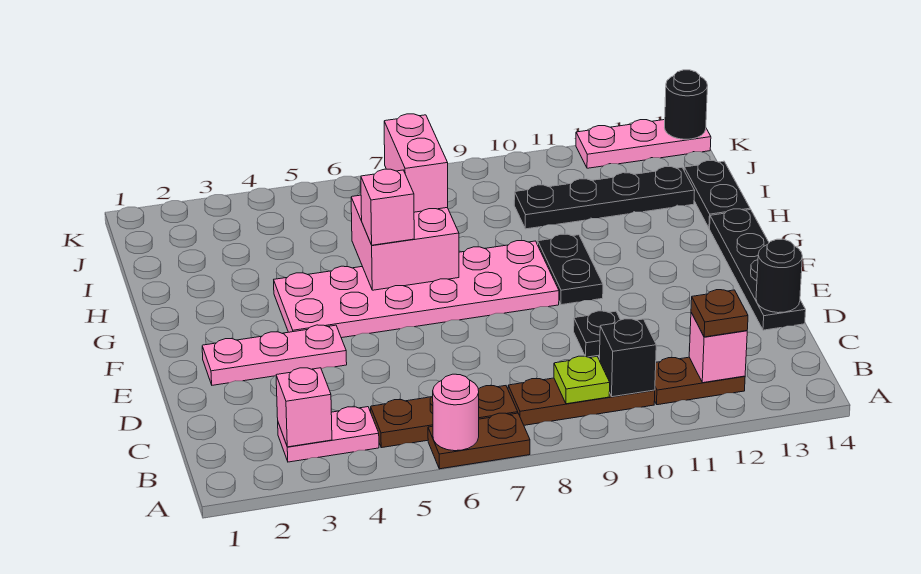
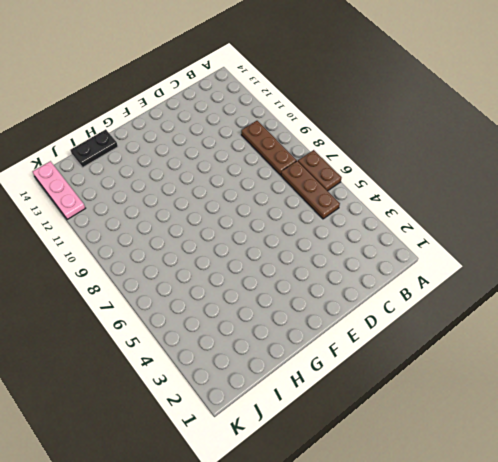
none -> pink plate B3:B4 level 1
none -> brown plate B11:B12 level 1
none -> black plate D10 level 1

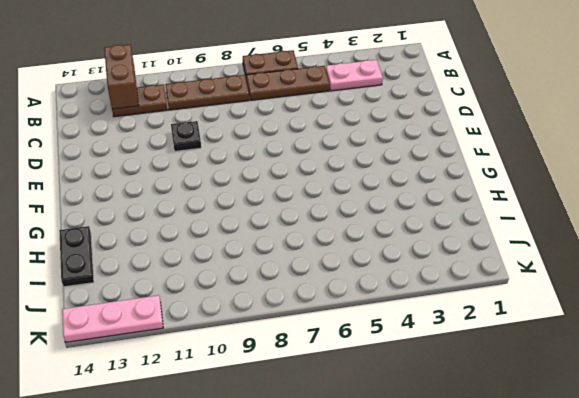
brown brick A12:B12 level 2 -> pink brick B12 level 2
none -> black plate D14:G14 level 1
none -> pink plate E2:E4 level 1
none -> pink plate F4:G9 level 1

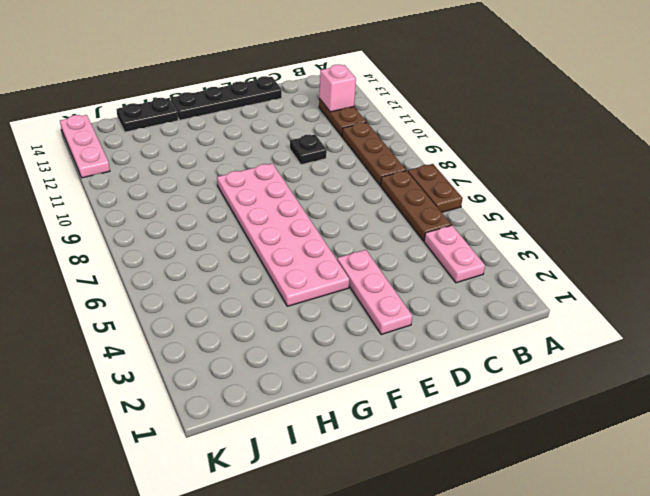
none -> black plate F10:G10 level 1
none -> black plate I10:I13 level 1
none -> pink round brick A6 level 2

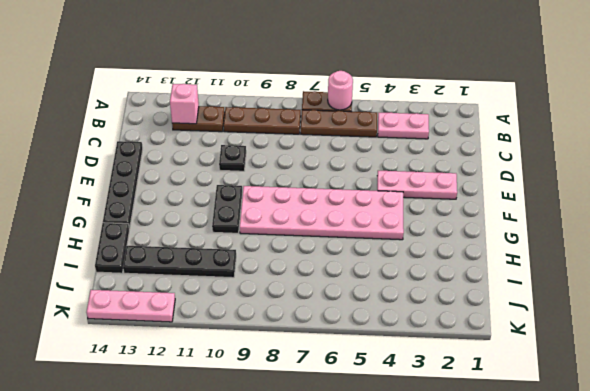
none -> pink brick B3 level 2
none -> lime plate B9 level 2
none -> black brick B10 level 2

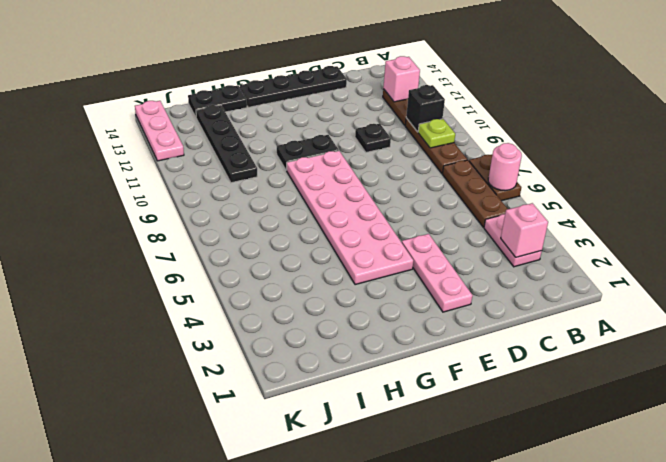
none -> black round brick D14 level 2
none -> pink brick G6:H7 level 2
none -> black round brick K14 level 2

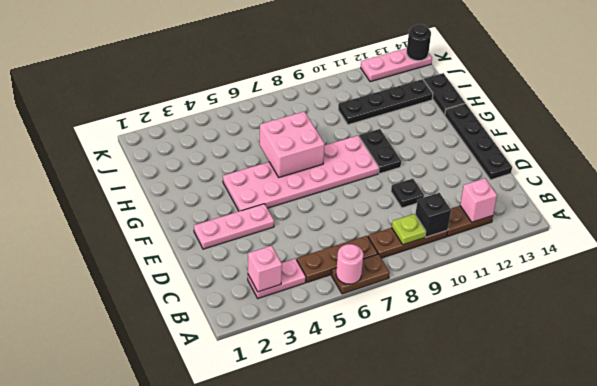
none -> black round brick D14 level 2
none -> brown plate B12 level 3
none -> pink brick G6 level 3

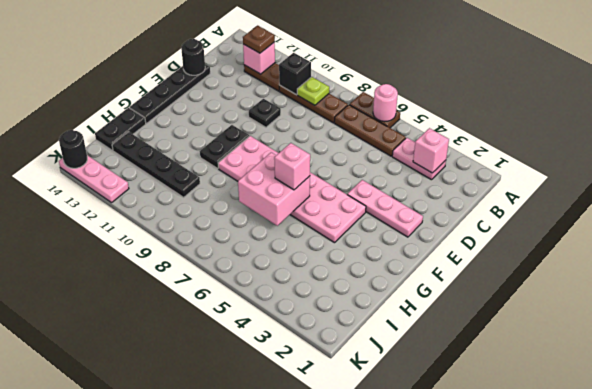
none -> pink brick H7:I7 level 3

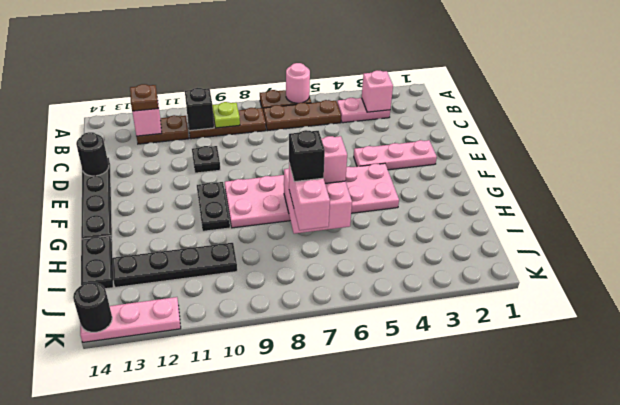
black brick H7 level 4 -> none

